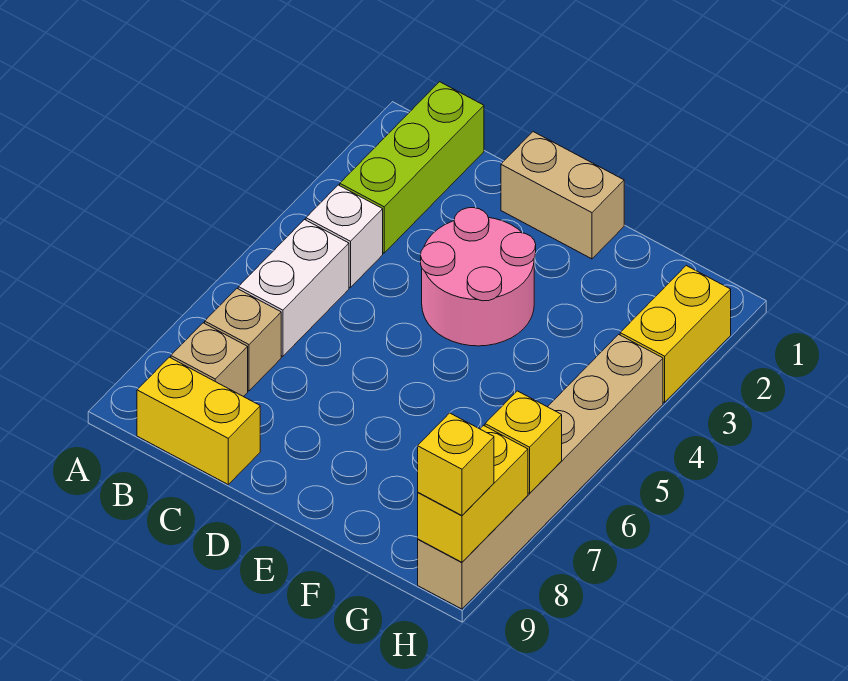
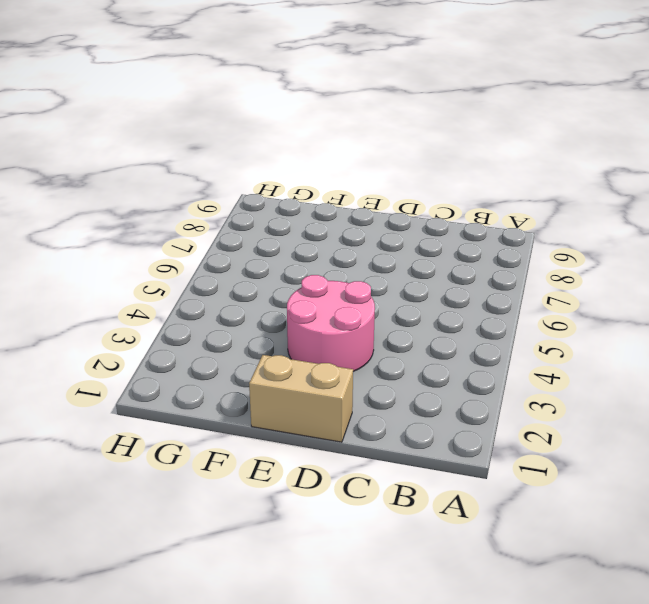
none -> lime brick B1:B3 level 1
none -> white brick B4 level 1
none -> white brick B5:B6 level 1

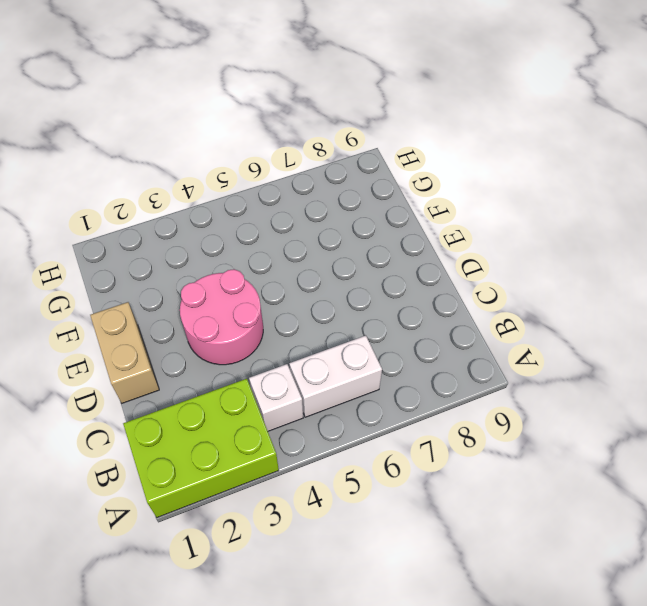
lime brick A1:B3 level 1 -> lime brick B1:B3 level 1
none -> tan brick B7 level 1
none -> tan brick B8 level 1
none -> yellow brick B9:C9 level 1

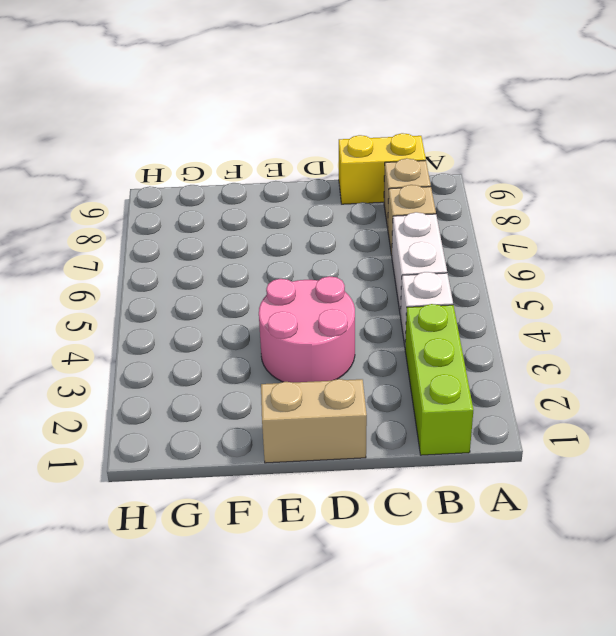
none -> yellow brick H2:H3 level 1
none -> tan brick H4:H9 level 1
none -> yellow brick H7 level 2

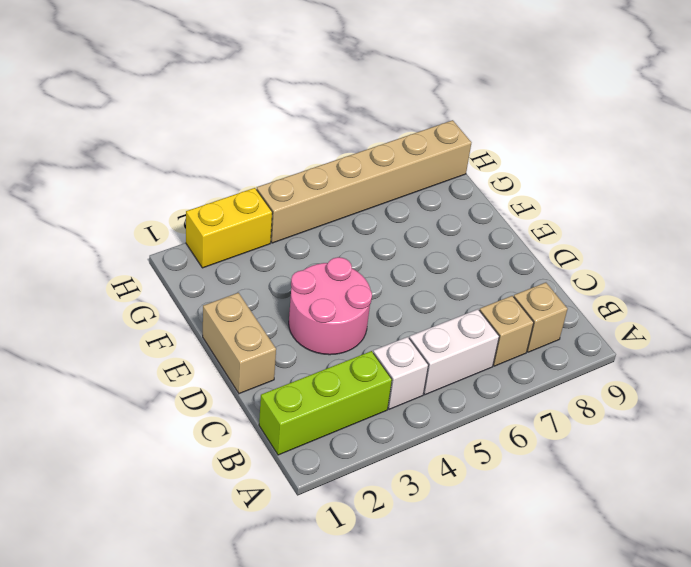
none -> yellow brick B9:C9 level 1
none -> yellow brick H7 level 2
none -> yellow brick H8:H9 level 2

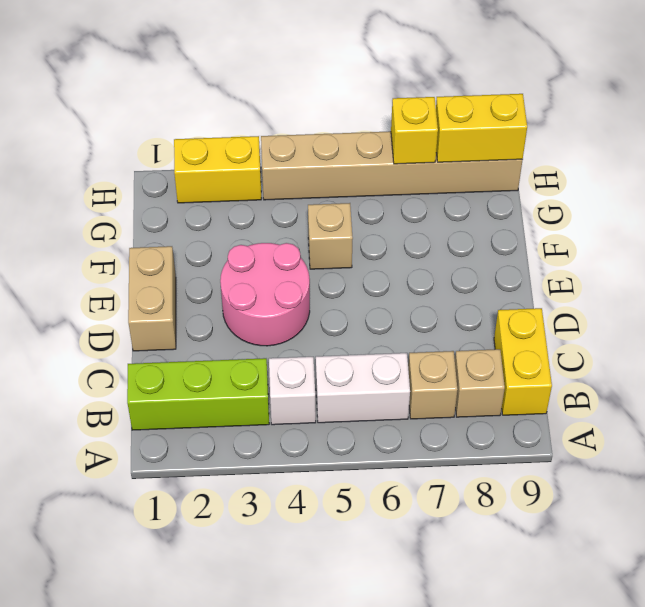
tan brick F5 level 1 -> none
none -> yellow brick H9 level 3

